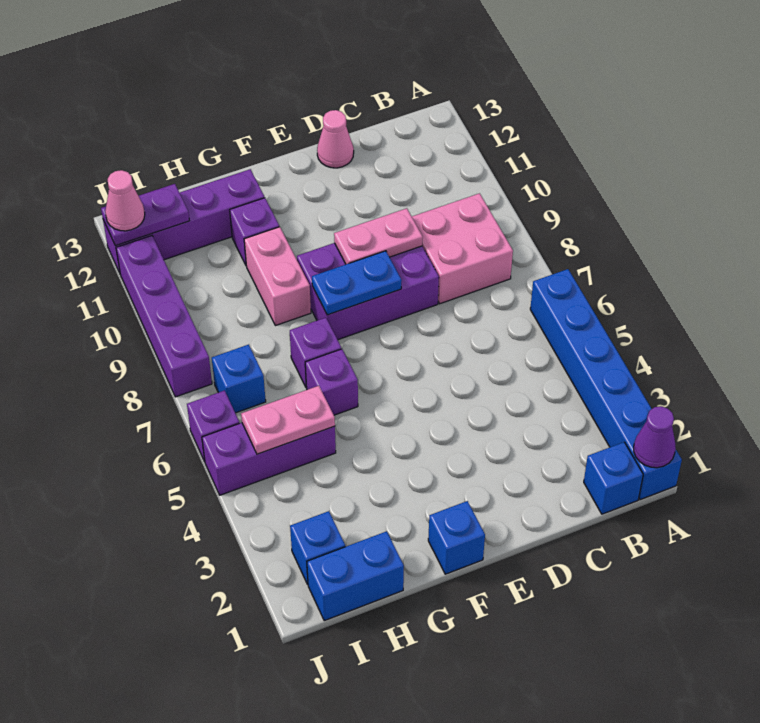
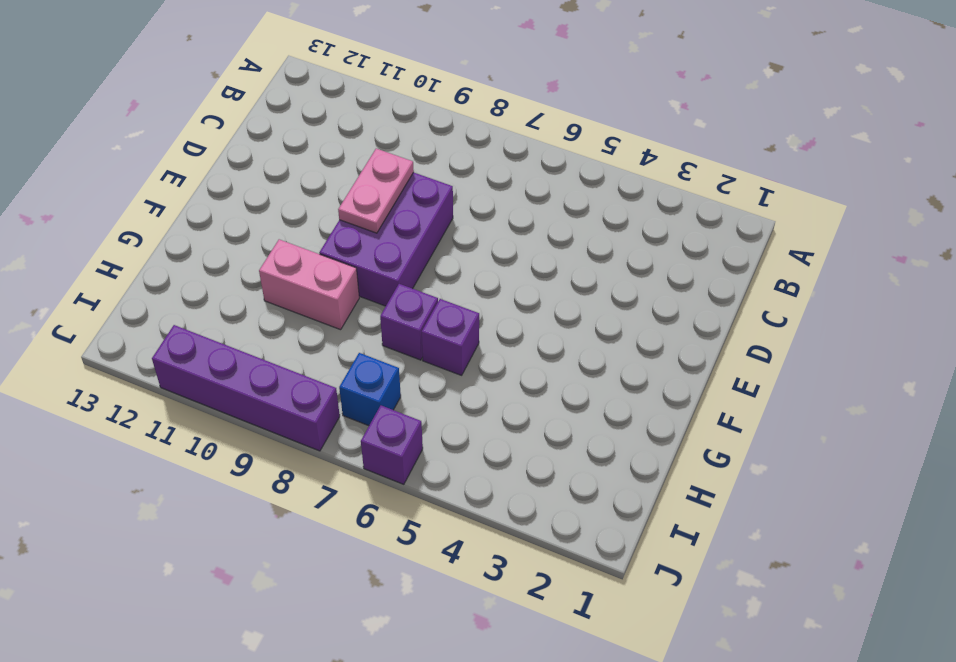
none -> blue brick A1:A6 level 1
none -> blue brick B1 level 1
none -> pink brick B8:C9 level 1

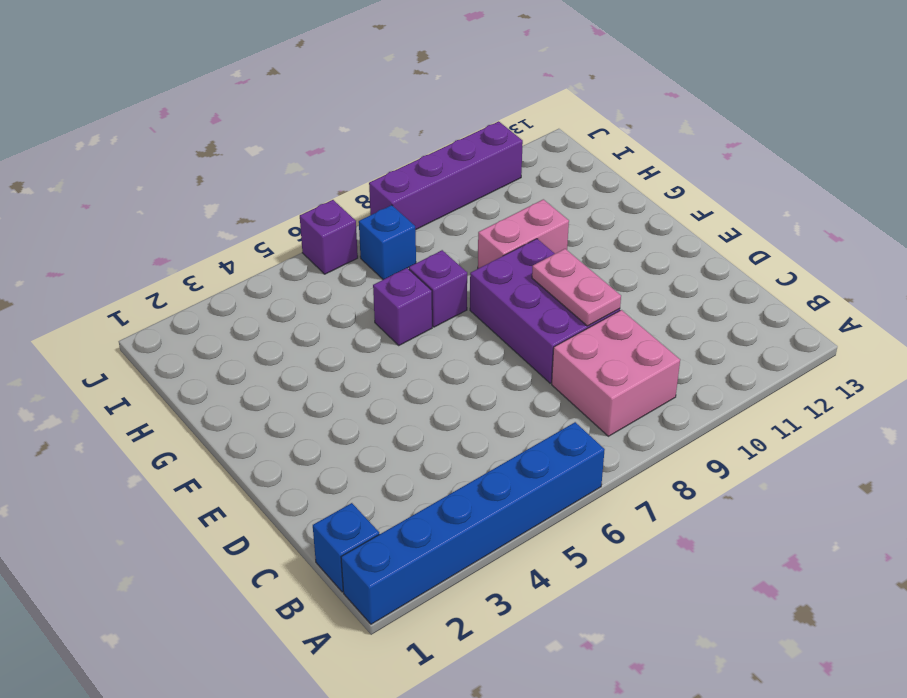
none -> pink cone D13 level 1
none -> blue brick F1 level 1
none -> purple brick G11 level 1

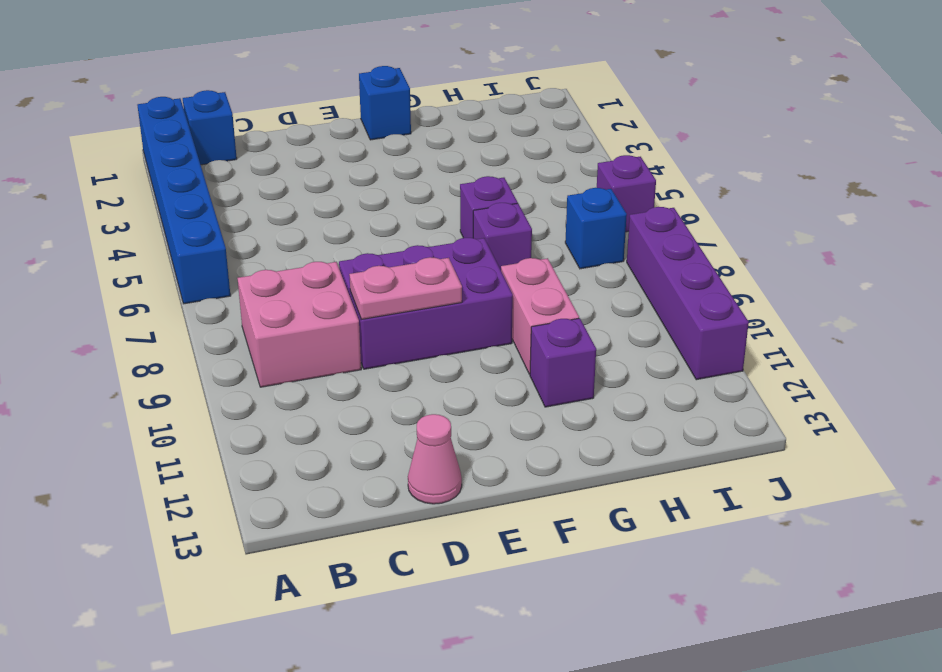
none -> purple brick G12:J12 level 1
none -> blue brick H1:I1 level 1
none -> purple brick H5:J5 level 1

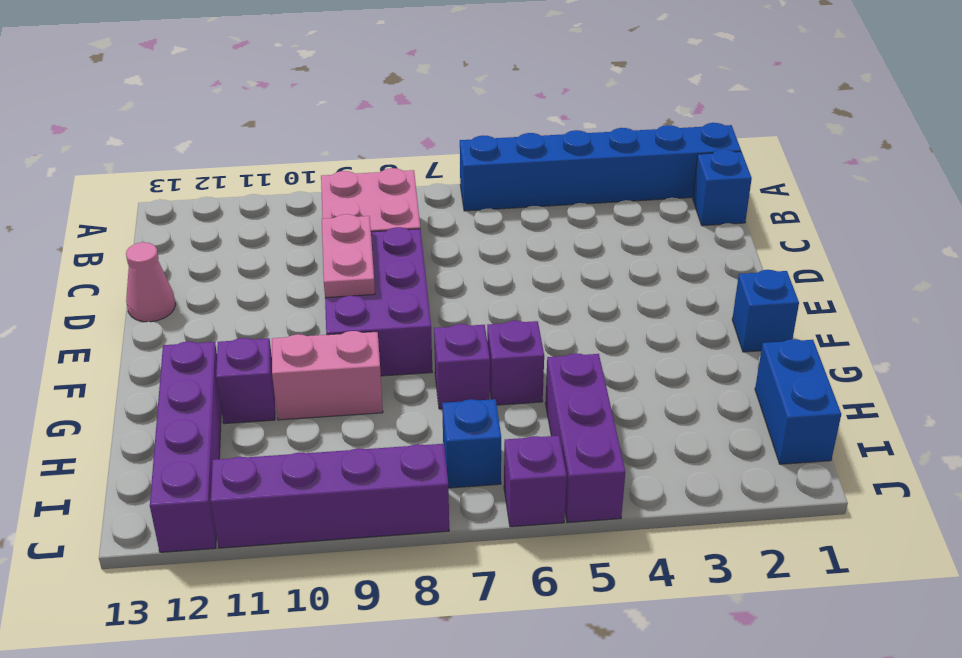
none -> blue brick I2 level 1
none -> purple cone A1 level 2
none -> blue plate E8:F8 level 2

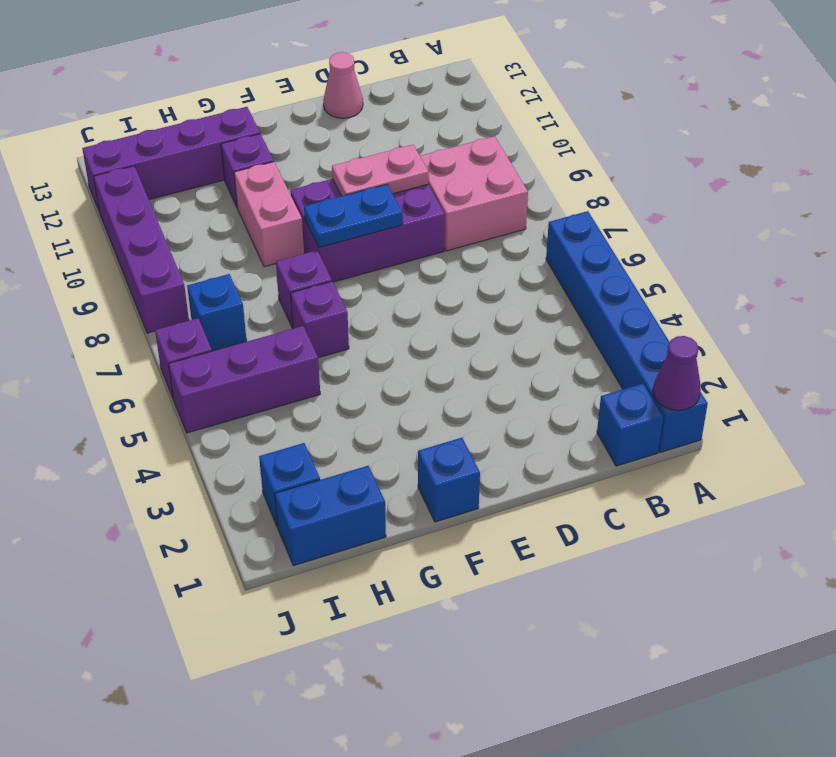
none -> pink plate H5:I5 level 2
none -> purple plate I12:J12 level 2
none -> pink cone J12 level 3

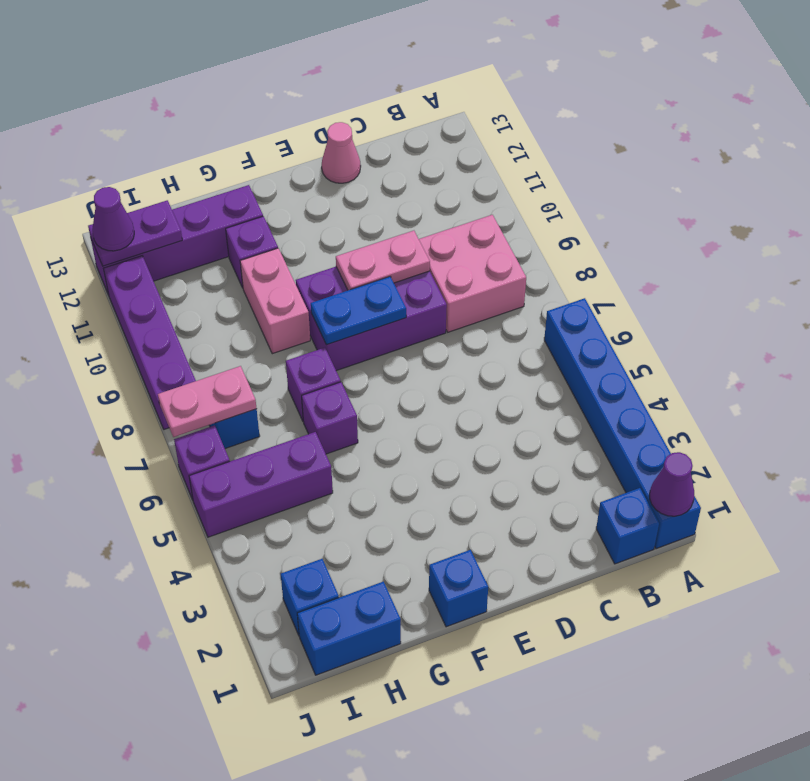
pink plate I7:J7 level 2 -> pink plate H5:I5 level 2
purple cone J12 level 3 -> pink cone J12 level 3

